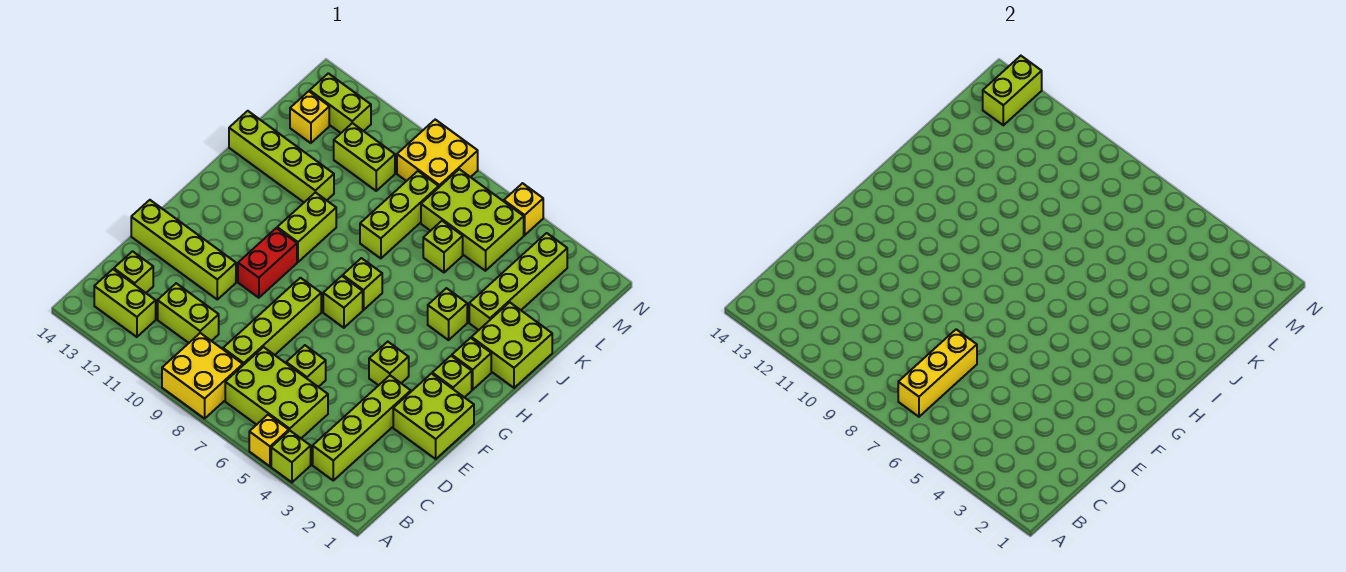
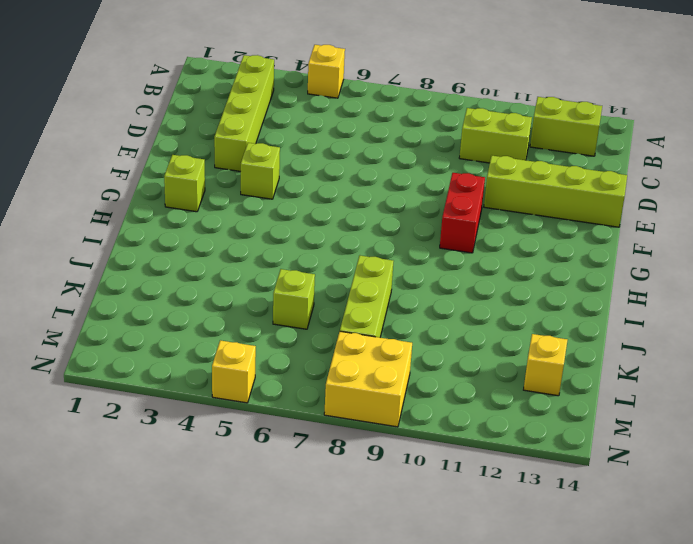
none -> lime brick A4 level 1
none -> yellow brick A8:B9 level 1
none -> lime brick B5:C7 level 1
none -> lime brick C8:F8 level 1

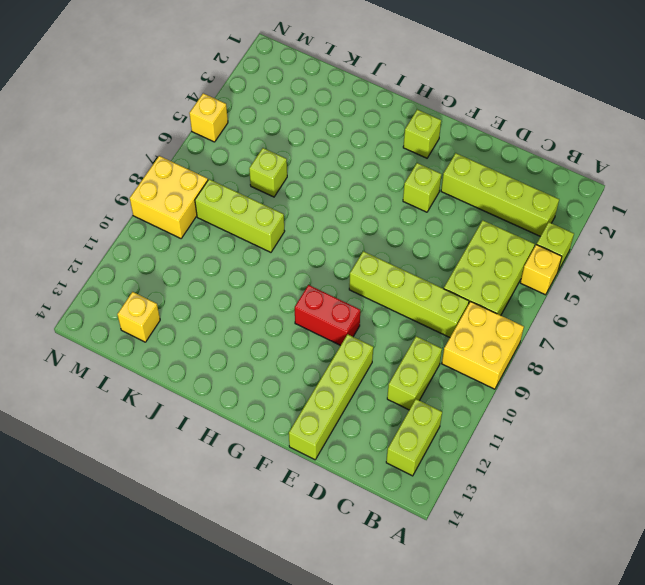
none -> lime brick C13 level 1
none -> lime brick D6 level 1
none -> lime brick E1:F2 level 1
none -> lime brick G7 level 1

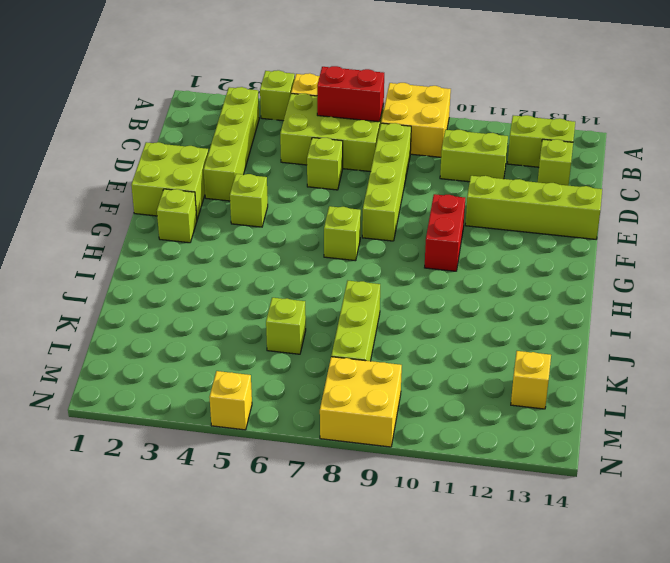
red brick B6:B7 level 2 -> yellow brick B7:D7 level 2
none -> lime brick H2 level 1
none -> lime brick H7 level 1
none -> lime brick H10:I10 level 1
none -> lime brick I1:J2 level 1

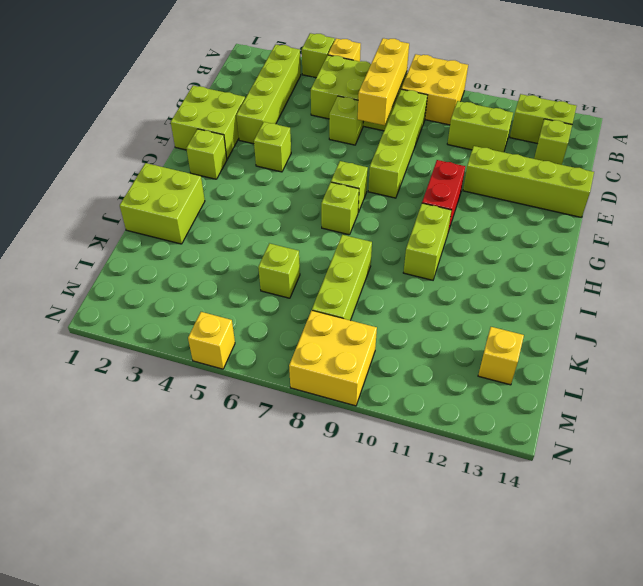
none -> lime brick H2 level 1
none -> lime brick I4 level 1
none -> lime brick J3:M3 level 1
none -> lime brick J11:J14 level 1

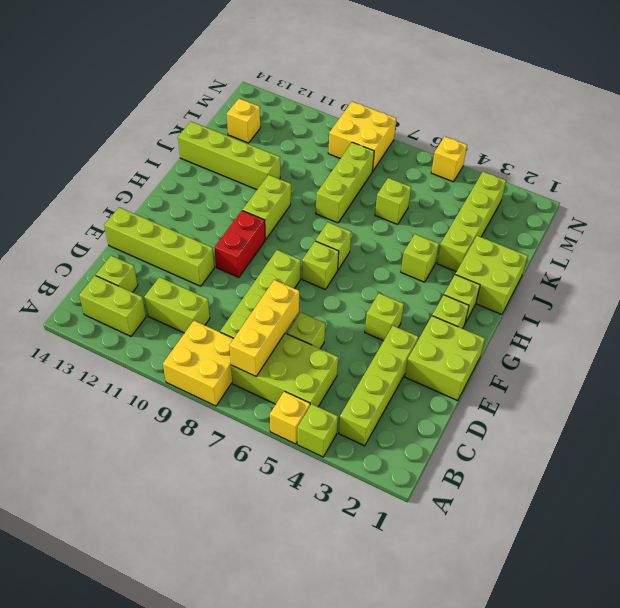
none -> lime brick L5:M7 level 1
none -> lime brick L10:L11 level 1
none -> lime brick M12:M13 level 1
none -> lime brick M13:N13 level 2

